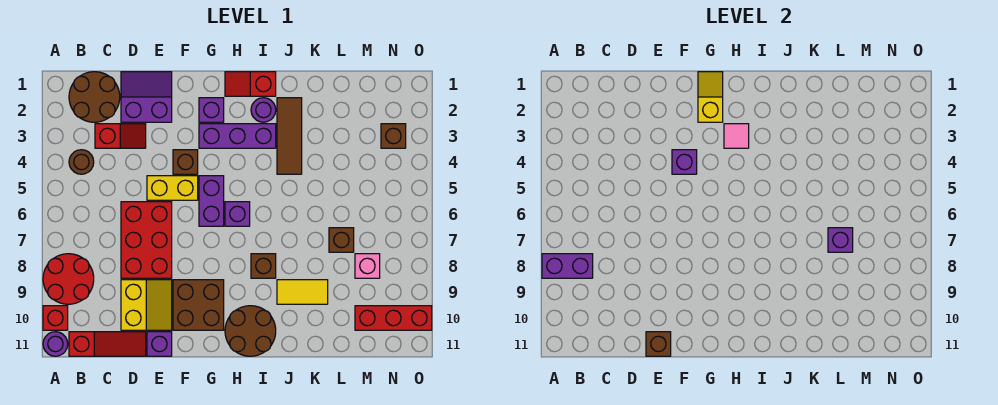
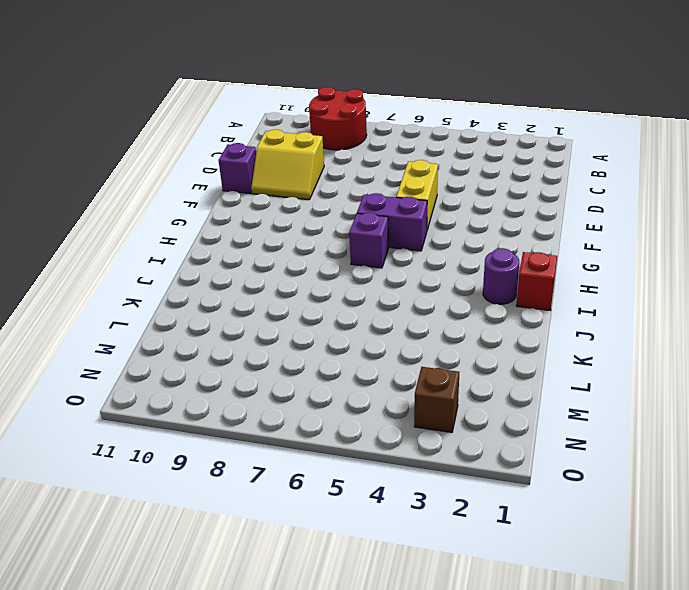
none -> red brick A10 level 1
none -> purple round brick A11 level 1
none -> brown round brick B1:C2 level 1
none -> brown round brick B4 level 1

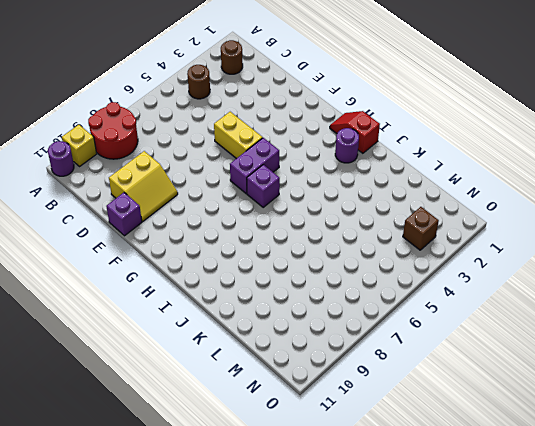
yellow brick A10 level 1 -> red brick A10 level 1
brown round brick B2 level 1 -> brown round brick B1:C2 level 1
none -> red slope B11:D11 level 1 top B
none -> red slope C3:D3 level 1 top C
none -> purple slope D1:E2 level 1 top 2
none -> red brick D6:E8 level 1

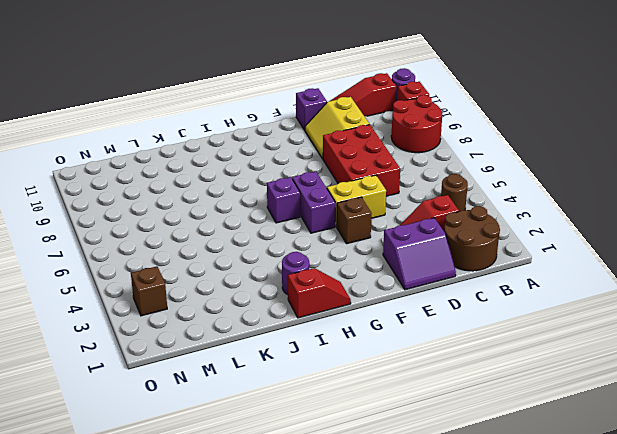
none -> brown brick F9:G10 level 1
none -> purple brick G2 level 1
none -> purple brick G3:I3 level 1
none -> brown round brick H10:I11 level 1

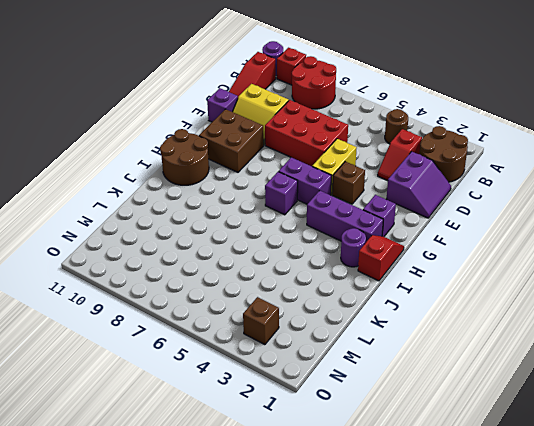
purple brick H2:H4 level 1 -> purple brick G3:I3 level 1
none -> brown brick I8 level 1
none -> brown tile J2:J4 level 1
none -> yellow tile J9:K9 level 1
none -> brown brick L7 level 1

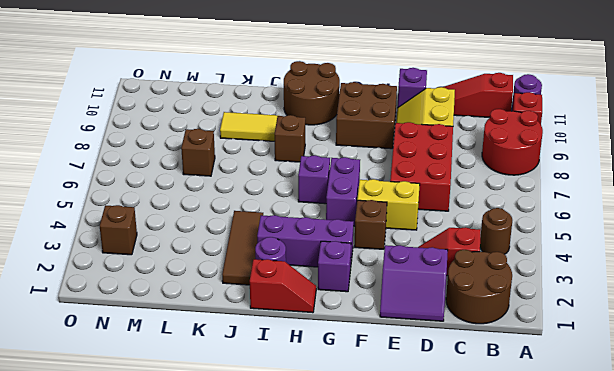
none -> pink brick M8 level 1
none -> red brick M10:O10 level 1
none -> purple brick A8:B8 level 2
none -> brown brick E11 level 2

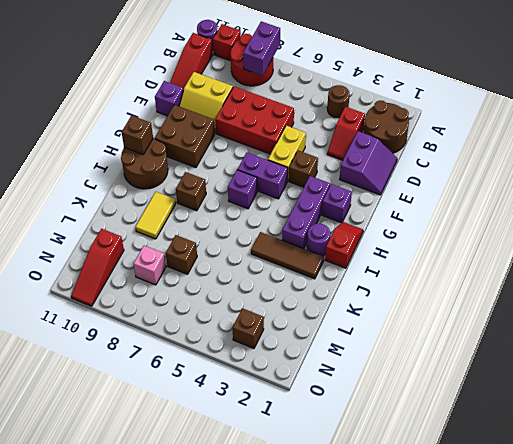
brown brick H11 level 2 -> brown brick E11 level 2
red slope M10:O10 level 1 top M -> red brick M10:O10 level 1
none -> purple brick F4 level 2
none -> yellow slope G1:G2 level 2 top 2
none -> pink tile H3 level 2
none -> purple brick L7 level 2

